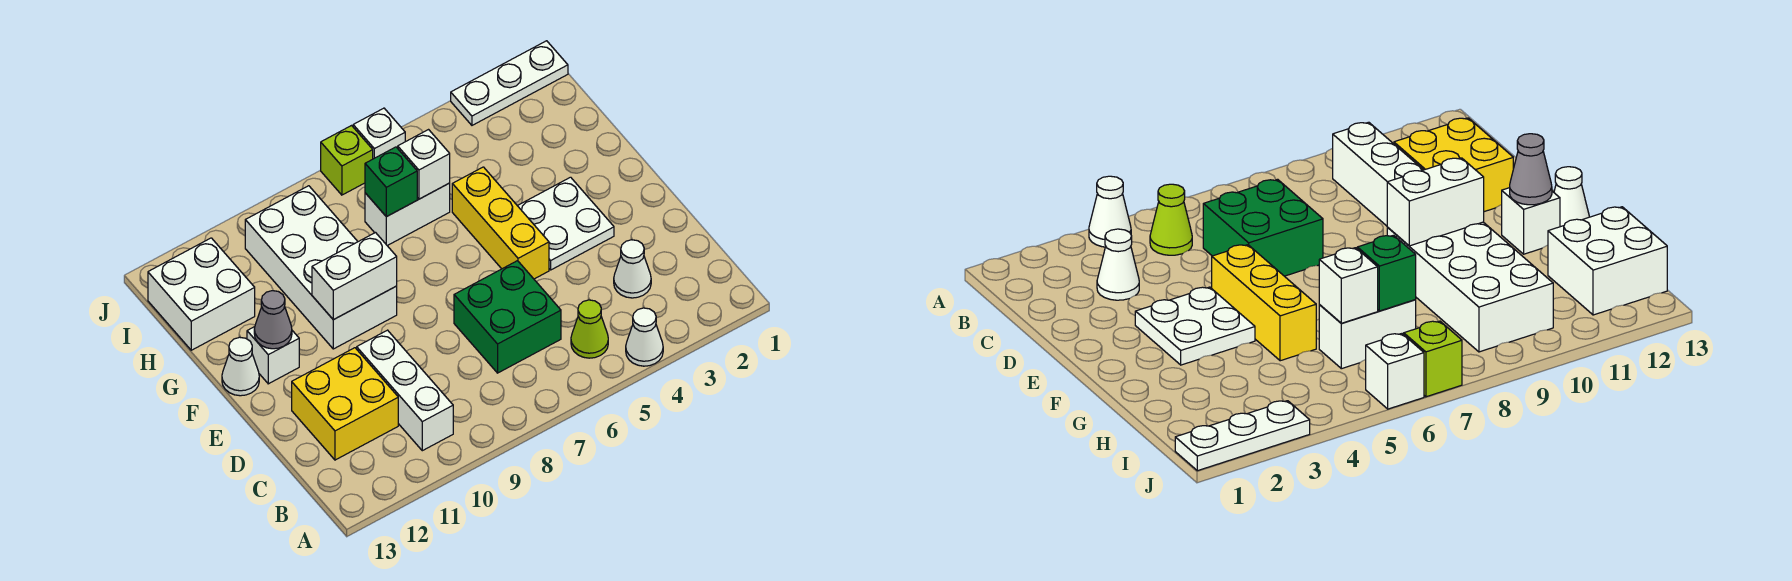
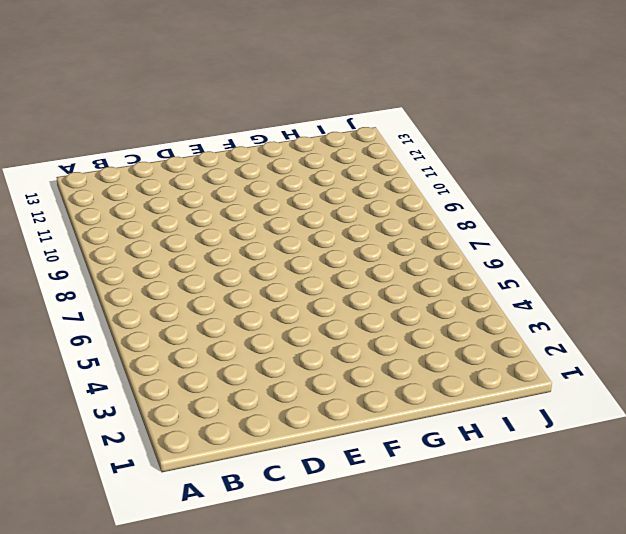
none -> white cone A4 level 1
none -> lime cone B5 level 1
none -> white brick B10:D10 level 1

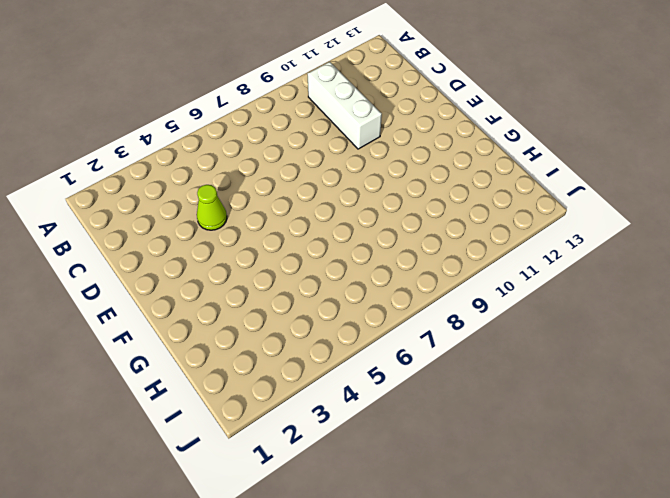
lime cone D4 level 1 -> lime cone B5 level 1
none -> white cone A4 level 1
none -> white cone C3 level 1
none -> green brick C6:D7 level 1

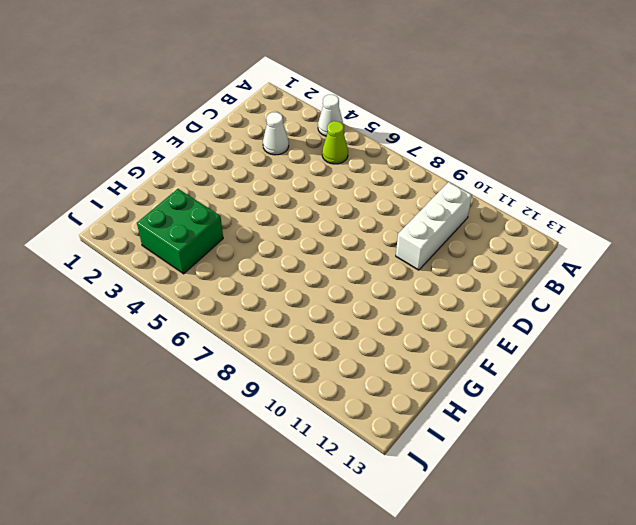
green brick H3:I4 level 1 -> green brick C6:D7 level 1
none -> yellow brick C11:D12 level 1
none -> white plate E3:F4 level 1
none -> yellow brick E5:G5 level 1

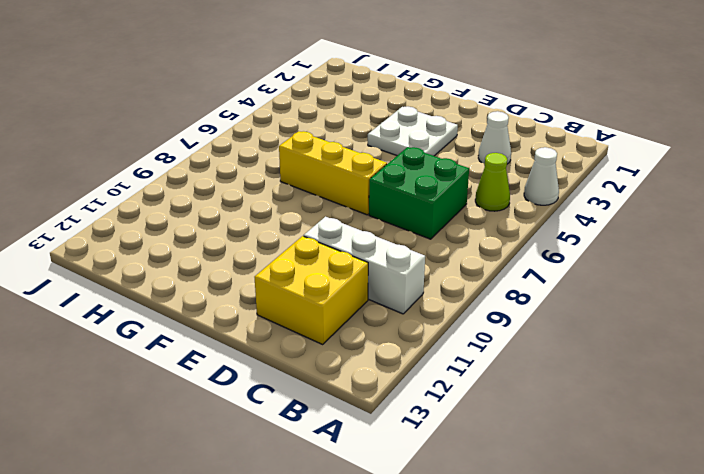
yellow brick E7:G7 level 1 -> yellow brick E5:G5 level 1
none -> white brick F9:I10 level 1
none -> white brick F12 level 1
none -> white cone F13 level 1

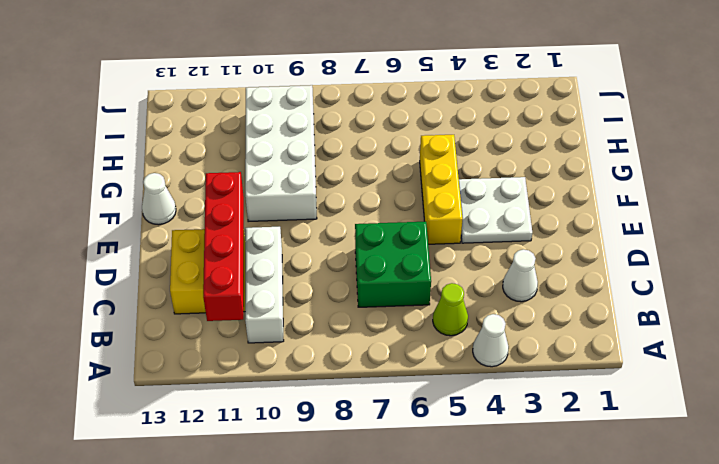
red brick B11:E11 level 2 -> none
none -> white brick F12 level 1
none -> white brick H6:H7 level 1
none -> white brick H12:I13 level 1

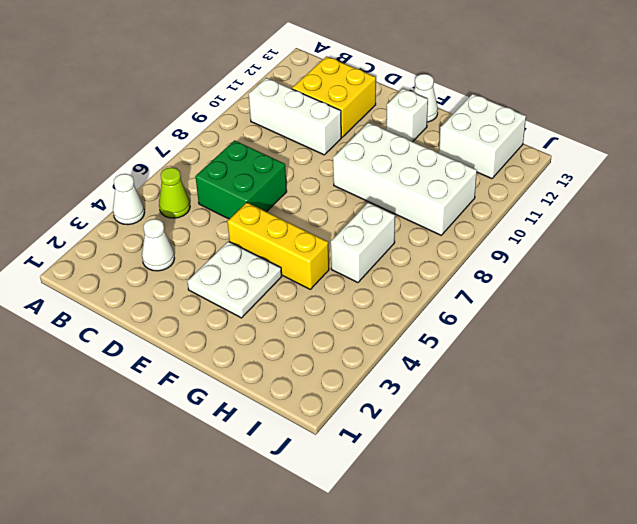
none -> white plate J1:J3 level 1
none -> white brick J6 level 1
none -> lime brick J7 level 1

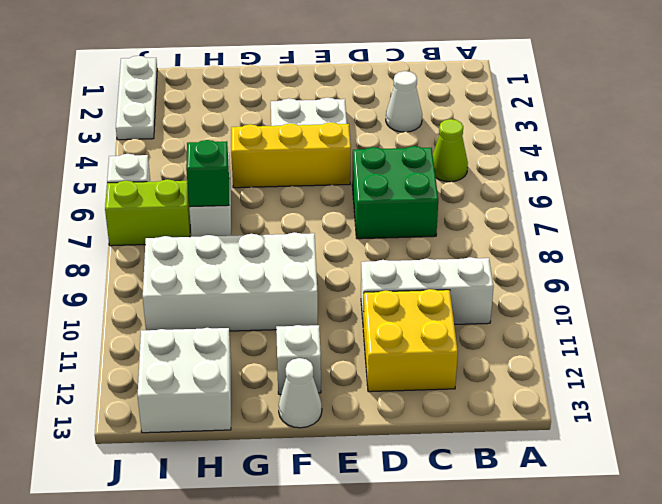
lime brick I7:J7 level 1 -> lime brick J7 level 1
none -> white cone A4 level 1
none -> white brick F9:F10 level 2
none -> grey cone F12 level 2

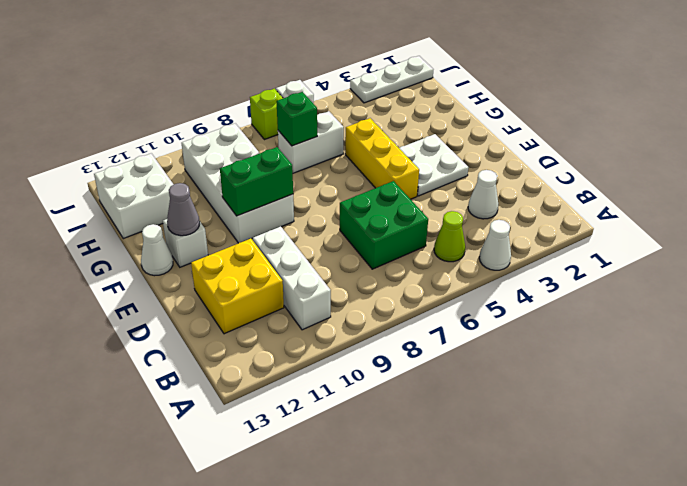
green brick F9:F10 level 2 -> white brick F9:F10 level 2
none -> white brick H6 level 2

